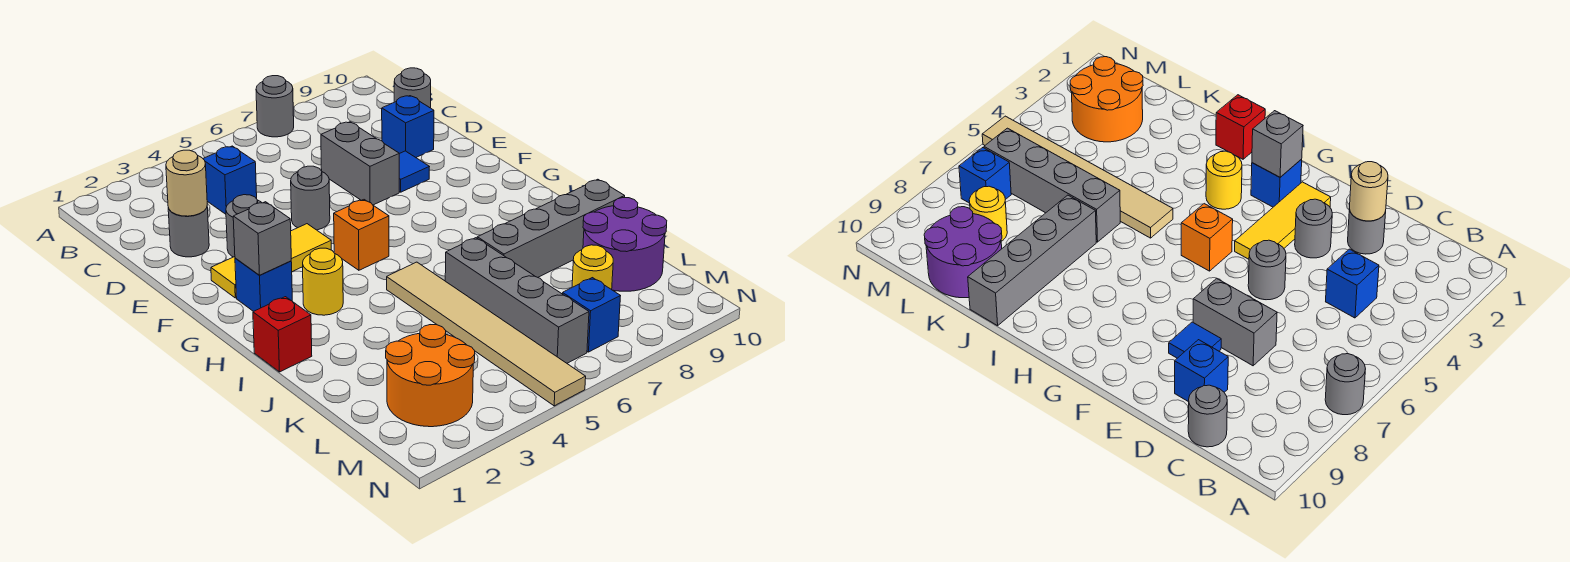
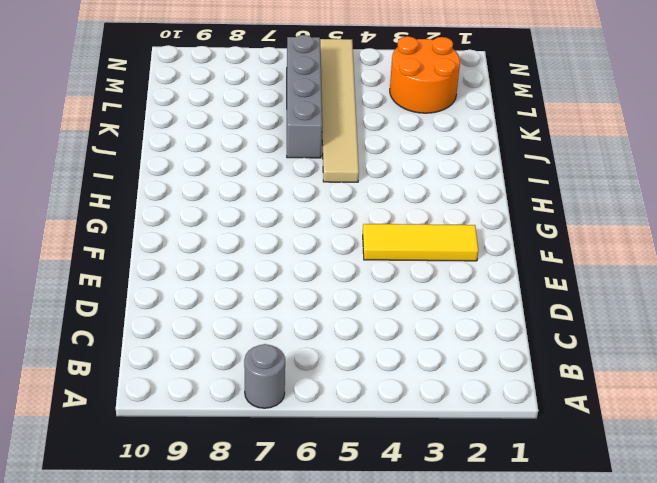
none -> blue brick C4 level 1
none -> grey round brick C10 level 1
none -> grey round brick D2 level 1

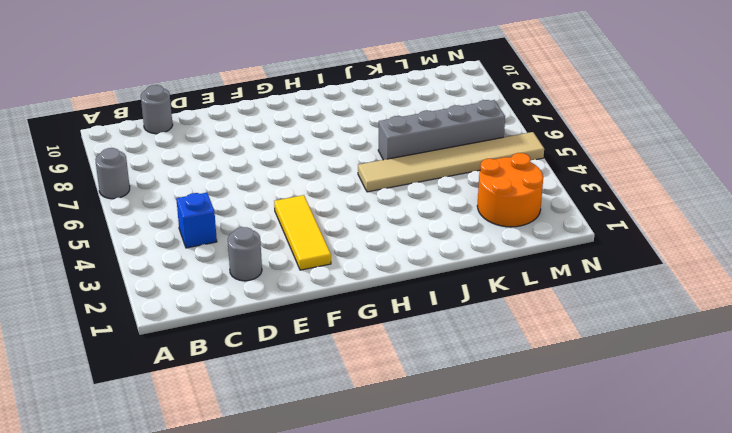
none -> grey brick D7:E7 level 1
none -> blue brick D9 level 1
none -> grey round brick E3 level 1

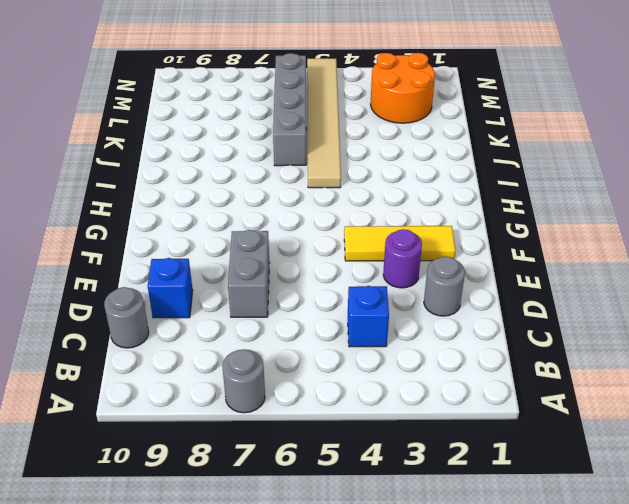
purple round brick E3 level 1 -> grey round brick E3 level 1
none -> grey round brick E5 level 1
none -> blue tile E8 level 1
none -> blue brick G2 level 1

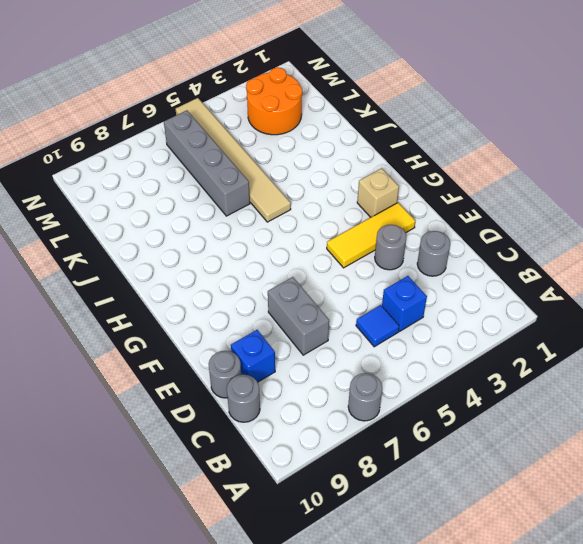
blue tile C5 level 1 -> blue tile E8 level 1
grey round brick D10 level 1 -> grey round brick E5 level 1
tan brick G2 level 1 -> blue brick G2 level 1
none -> orange brick G5 level 1
none -> yellow round brick H3 level 1
none -> red brick I1 level 1

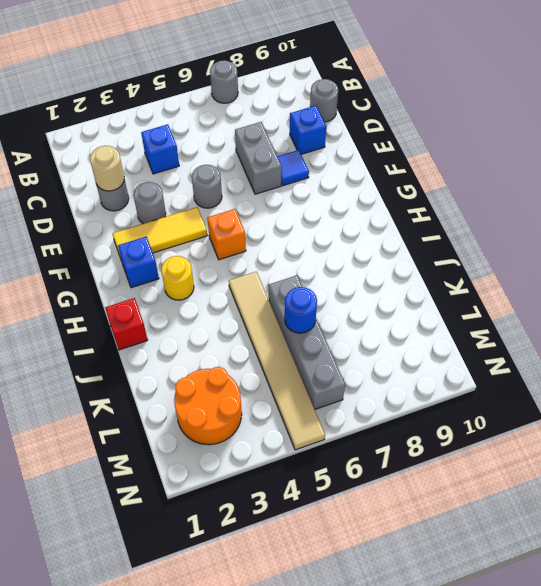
blue round brick K6 level 2 -> none
none -> grey brick J7:J10 level 1
none -> purple round brick K9:L10 level 1
none -> yellow round brick L8 level 1

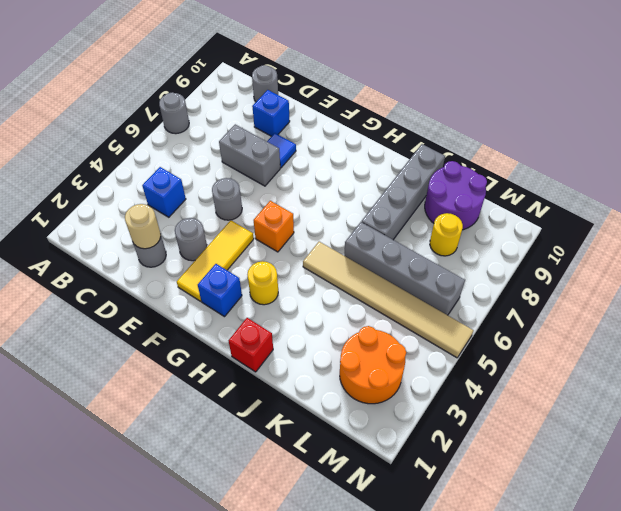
none -> blue brick M7 level 1
none -> grey brick G2 level 2

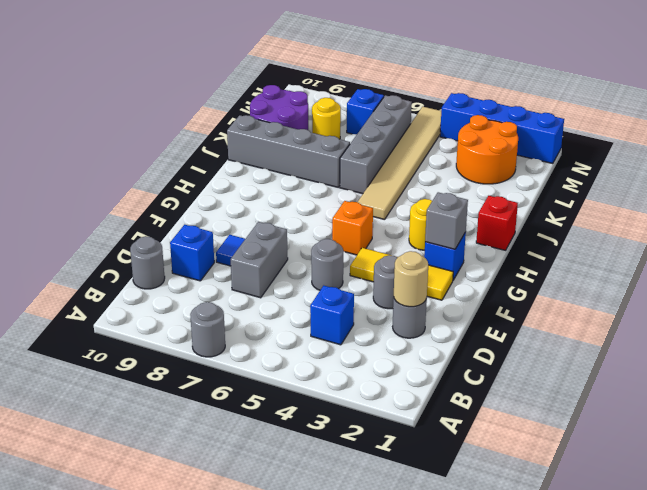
blue brick N1:N4 level 1 -> none

